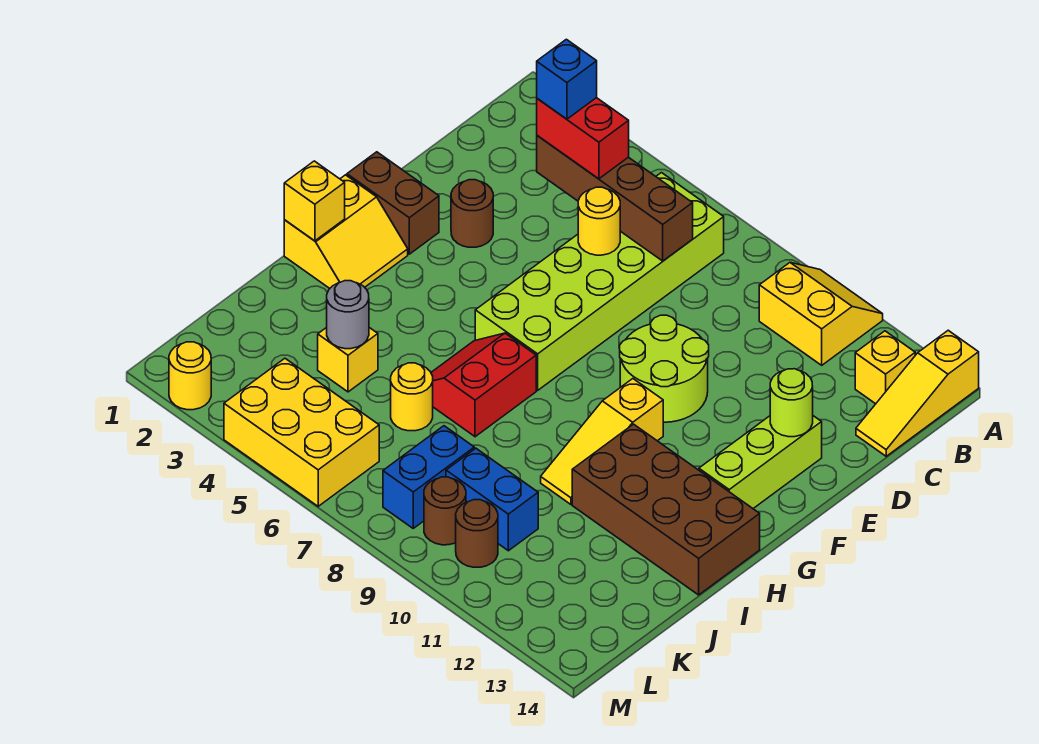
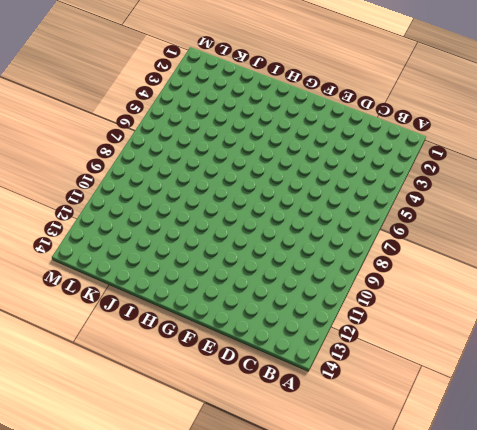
none -> yellow slope A10:B11 level 1 top B
none -> yellow slope A14:C14 level 1 top A
none -> lime brick B6:G7 level 1

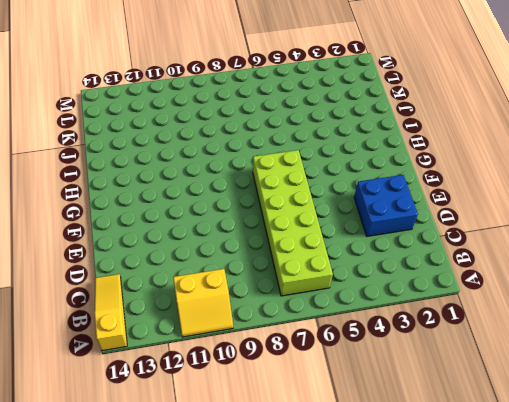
blue brick D2:E3 level 1 -> brown round brick E3 level 1
none -> yellow brick B13 level 1
none -> lime round brick E9:F10 level 1
none -> lime brick E13:G13 level 1

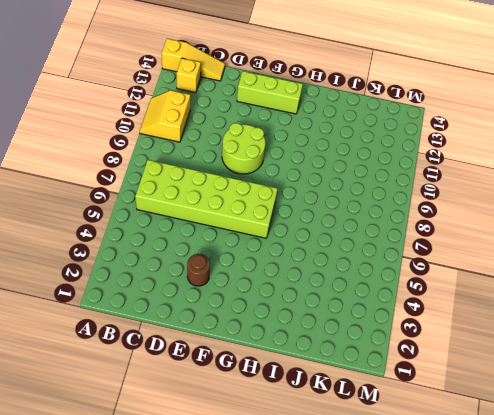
none -> brown brick F1:F2 level 1
none -> yellow slope G1:H2 level 1 top 1
none -> yellow slope G10:I10 level 1 top G

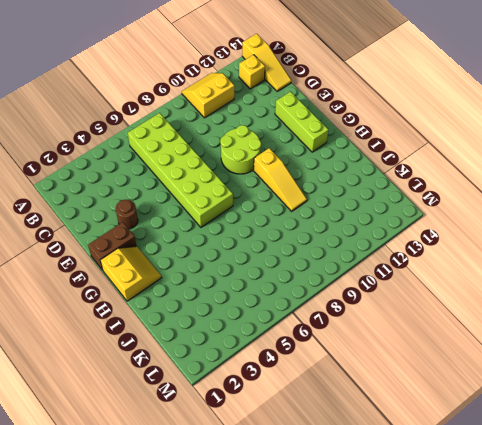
none -> red slope H6:I7 level 1 top 7
none -> brown brick H11:I14 level 1
none -> yellow brick J4 level 1

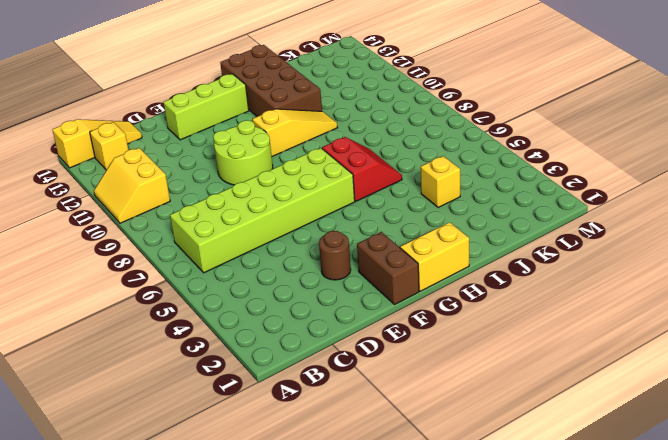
red slope H6:I7 level 1 top H -> red slope H6:I7 level 1 top 7
none -> yellow round brick J6 level 1
none -> blue brick K8:L8 level 1
none -> blue brick K9:K10 level 1

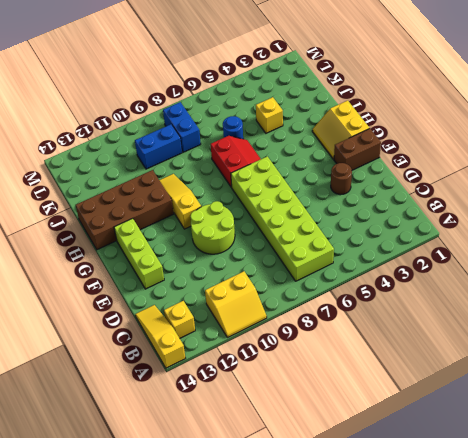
blue round brick J6 level 1 -> yellow round brick J6 level 1
none -> yellow brick L4:M6 level 1
none -> brown round brick L9 level 1
none -> brown round brick L10 level 1

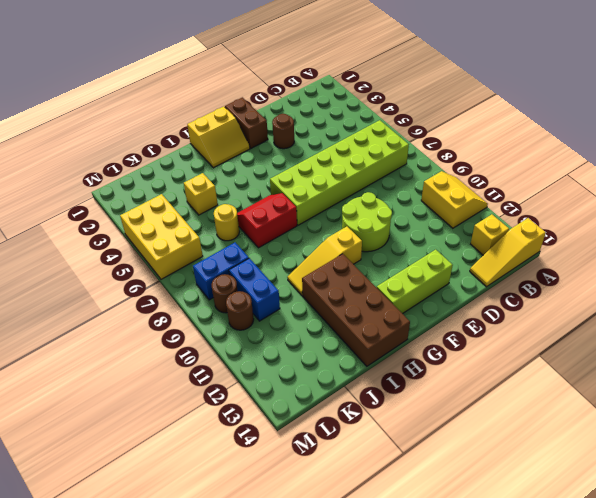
none -> yellow round brick M2 level 1
none -> brown brick C4:C7 level 2
none -> yellow round brick D6 level 2

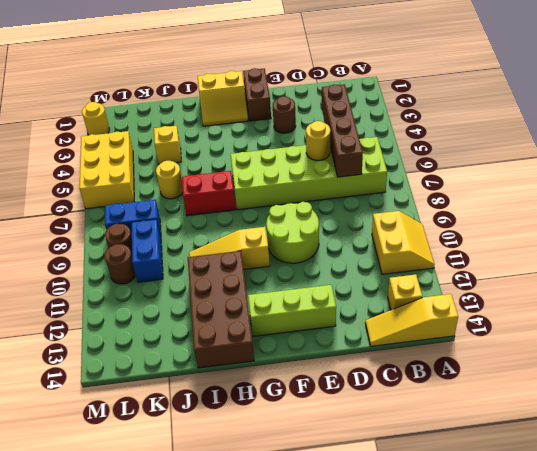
none -> lime round brick E13 level 2
none -> yellow brick H1 level 2
none -> grey round brick J4 level 2

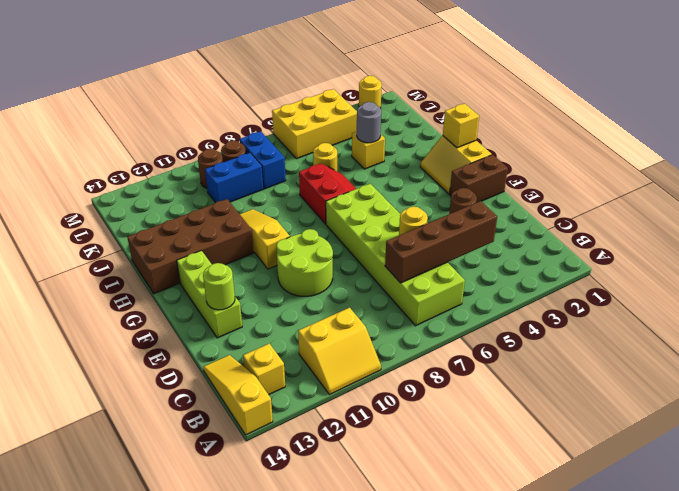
none -> red brick C4:C5 level 3
none -> blue brick C4 level 4

